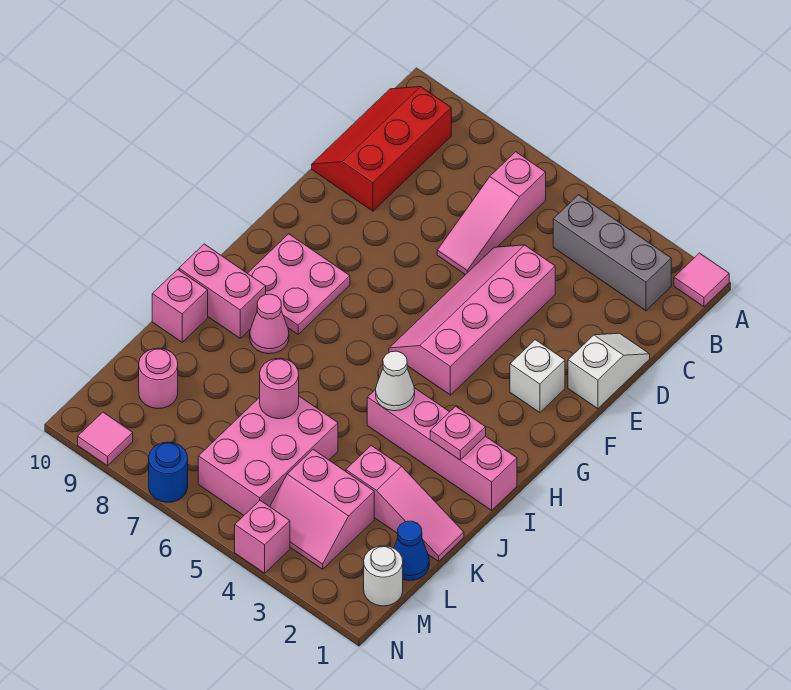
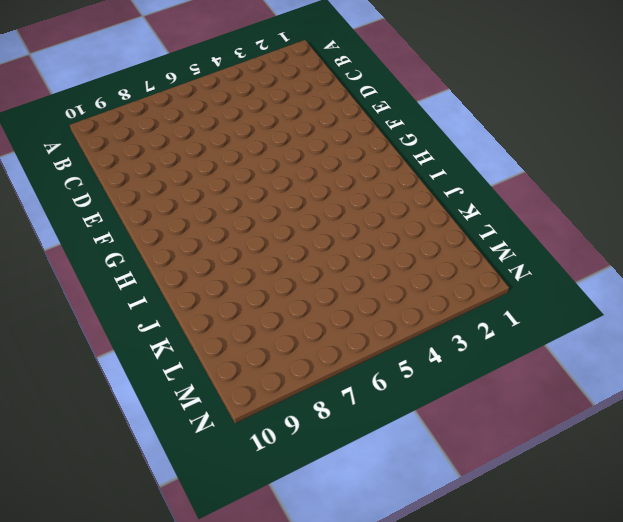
none -> pink tile A1 level 1
none -> grey brick B2:B4 level 1
none -> pink slope B6:D6 level 1 top B

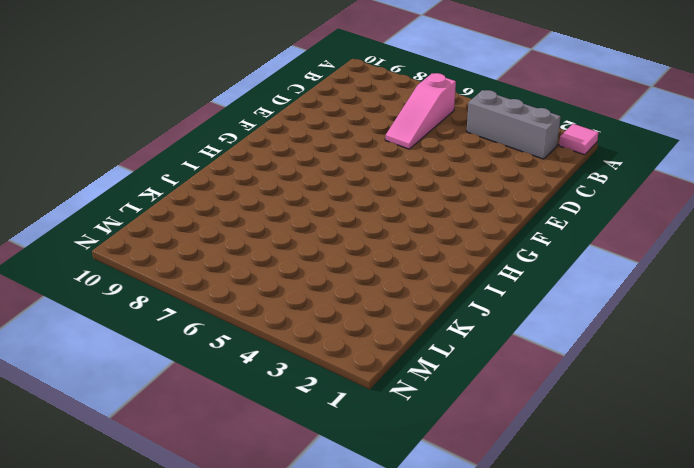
none -> red slope B9:D10 level 1 top 9
none -> white slope D1:E1 level 1 top E
none -> pink slope D4:G5 level 1 top 4

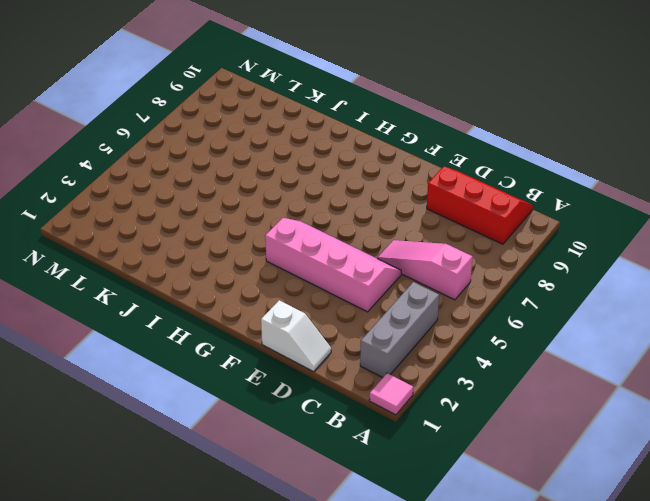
none -> white brick F2 level 1
none -> pink plate G8:H9 level 1
none -> pink brick I1:I4 level 1

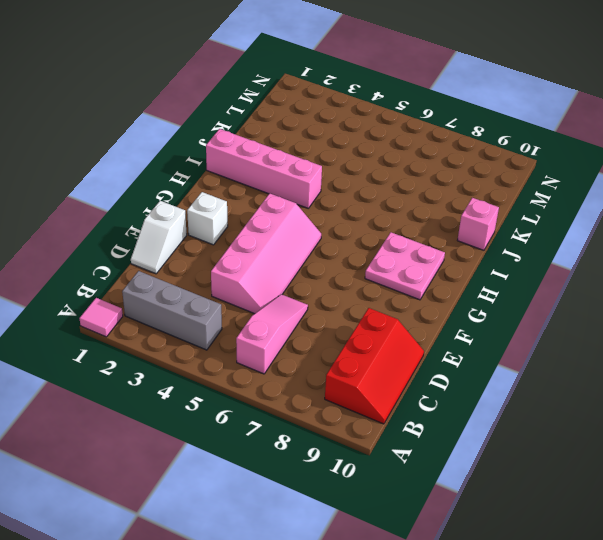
none -> pink cone I8 level 1
none -> pink brick I9:I10 level 1
none -> pink slope K1:K3 level 1 top 3

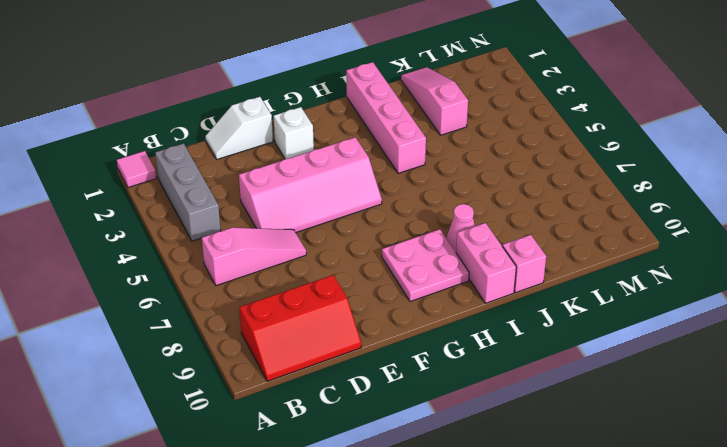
none -> pink brick K5:M6 level 1
none -> blue cone L1 level 1
none -> pink slope L3:M4 level 1 top L

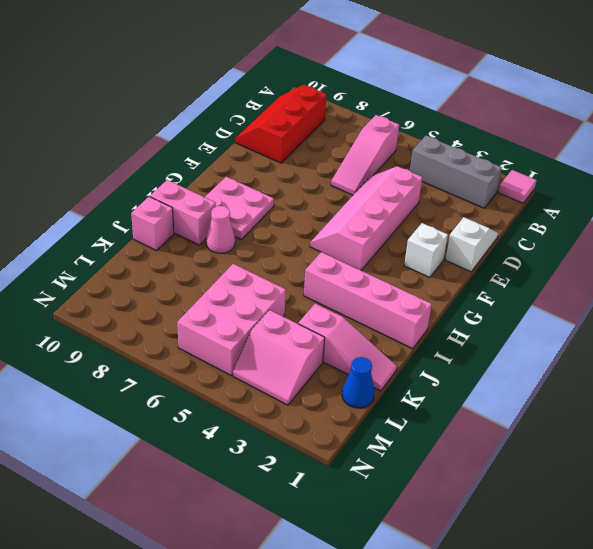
none -> pink round brick L9 level 1
none -> white round brick M1 level 1
none -> pink brick N4 level 1

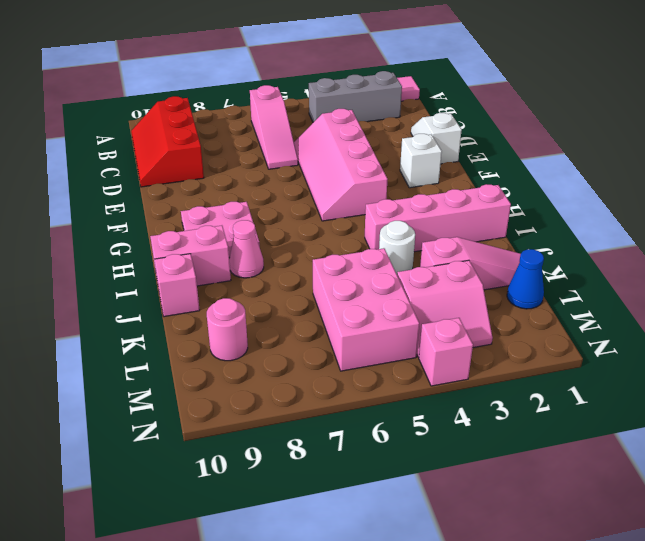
white round brick J4 level 1 -> white round brick M1 level 1
none -> blue round brick N7 level 1
none -> pink tile N9 level 1
none -> pink plate I2 level 2

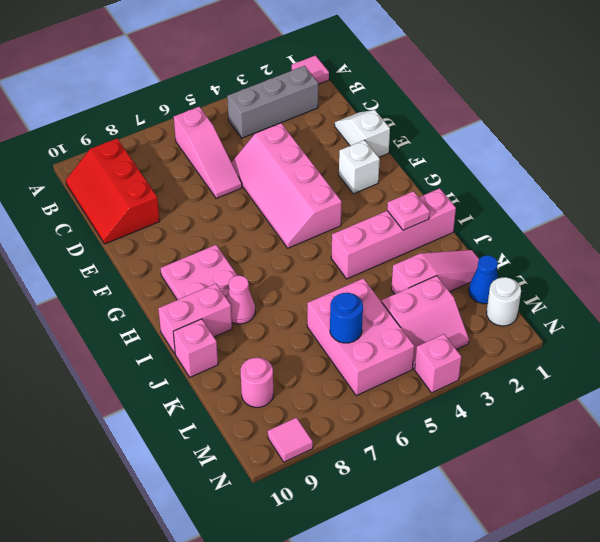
blue round brick L6 level 2 -> blue round brick N7 level 1
none -> white cone I4 level 2
none -> pink round brick K6 level 2

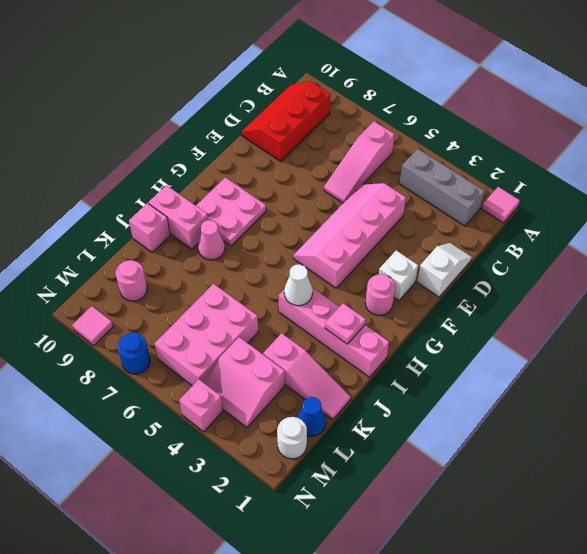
pink round brick G2 level 1 -> pink round brick K6 level 2

